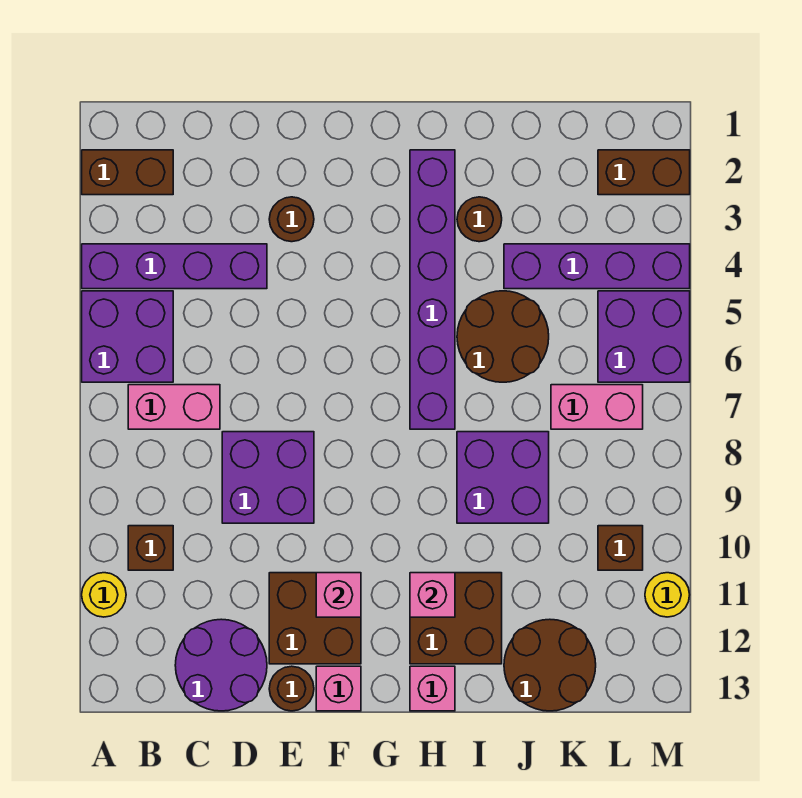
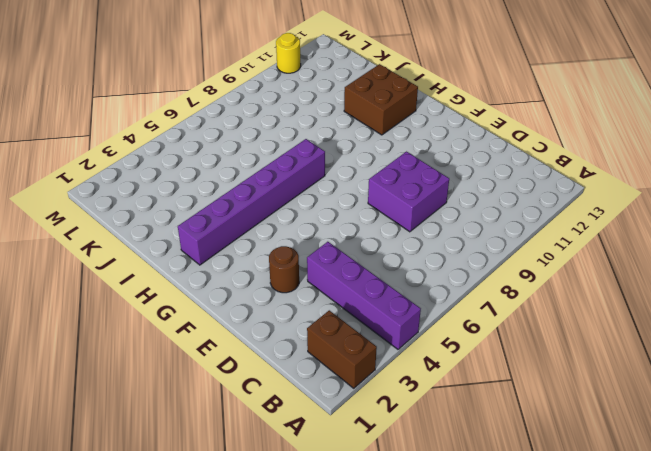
none -> purple brick A5:B6 level 1
none -> yellow round brick A11 level 1
none -> pink brick B7:C7 level 1

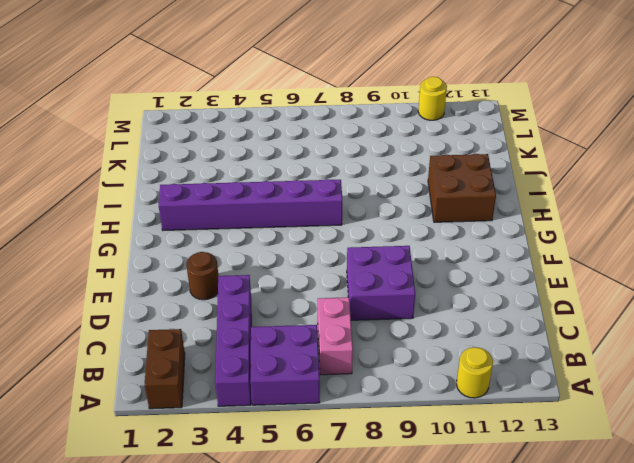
none -> brown brick B10 level 1
none -> purple round brick C12:D13 level 1
none -> brown brick E11:F12 level 1

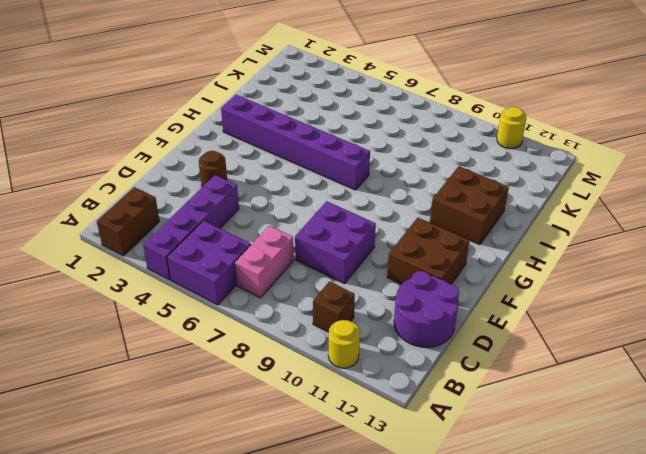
none -> brown round brick E13 level 1
none -> pink brick F13 level 1
none -> pink brick H13 level 1

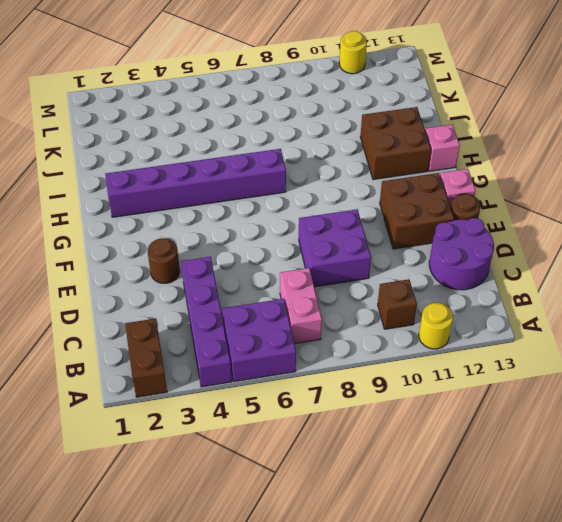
none -> brown round brick I3 level 1
none -> brown round brick I5:J6 level 1
none -> purple brick I8:J9 level 1

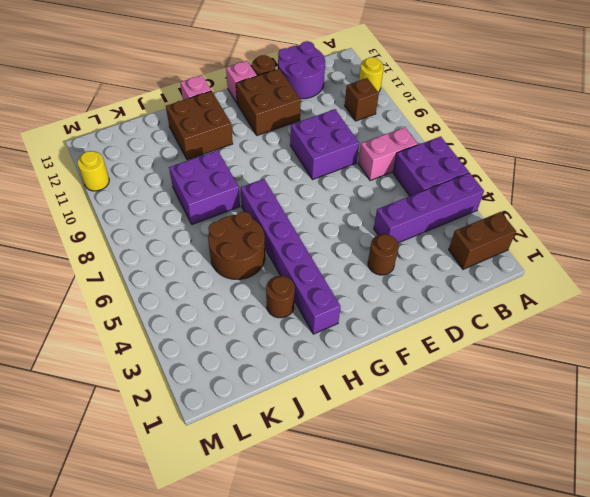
none -> purple brick J4:M4 level 1
none -> brown round brick J12:K13 level 1
none -> pink brick K7:L7 level 1

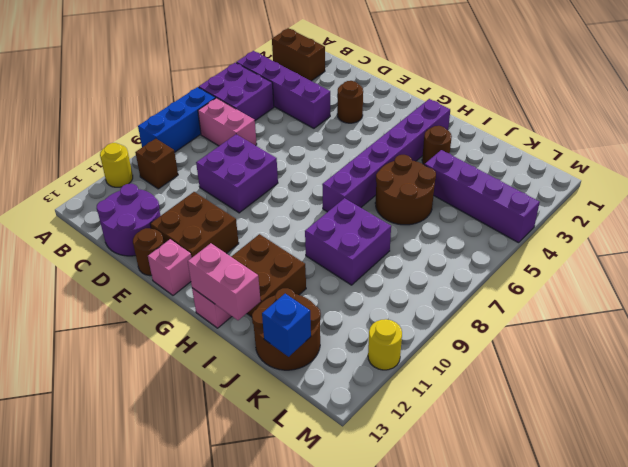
blue brick A7:A9 level 1 -> none
pink brick H13:I13 level 2 -> pink brick K7:L7 level 1
blue brick K13 level 2 -> none
none -> brown brick L2:M2 level 1
none -> purple brick L5:M6 level 1
none -> brown brick L10 level 1

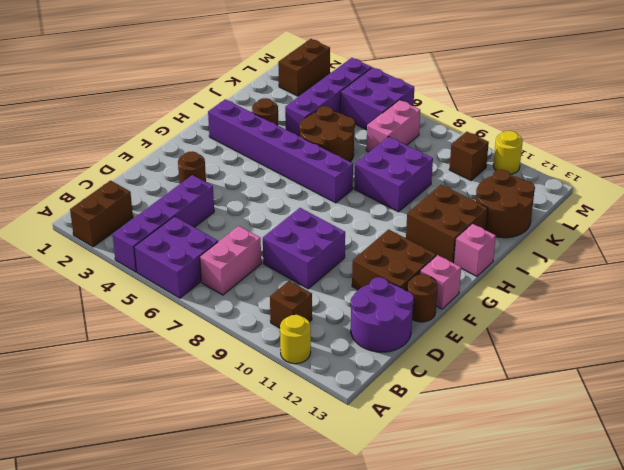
none -> pink brick F11 level 2
none -> pink brick H11 level 2

